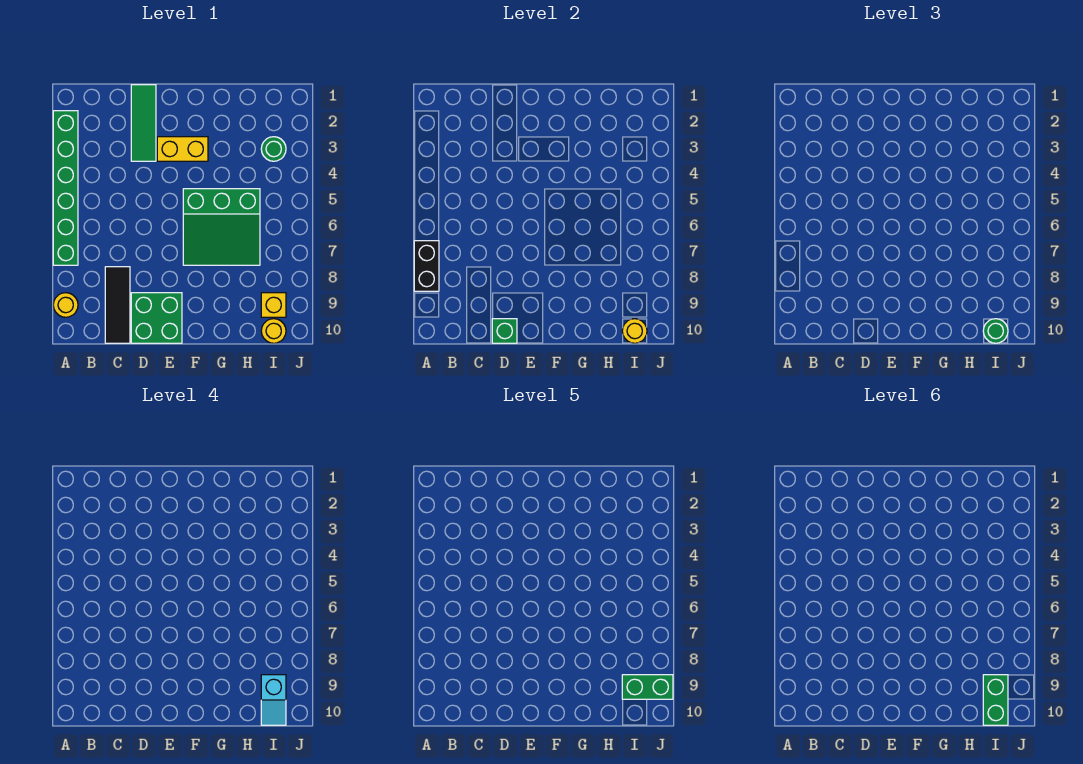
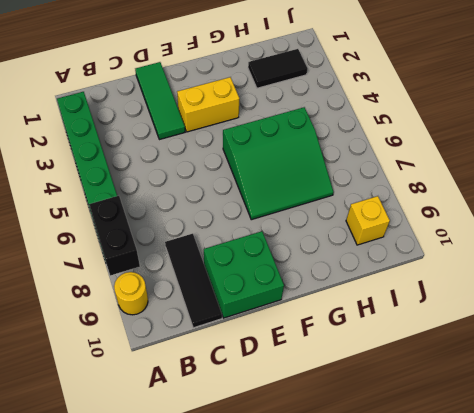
black tile H2:I2 level 1 -> none
none -> green round brick I3 level 1
none -> yellow round brick I10 level 1
none -> green brick D10 level 2

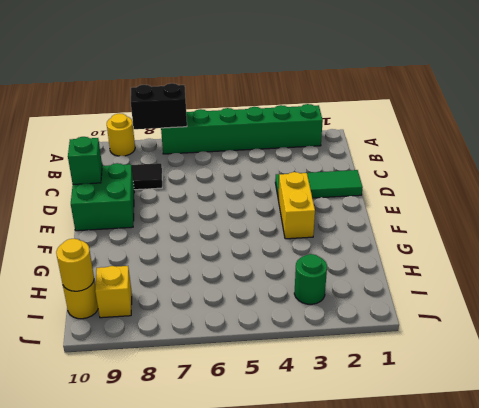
none -> green slope F5:H7 level 1 top 5
none -> green round brick I10 level 3
none -> cyan slope I9:I10 level 4 top 9

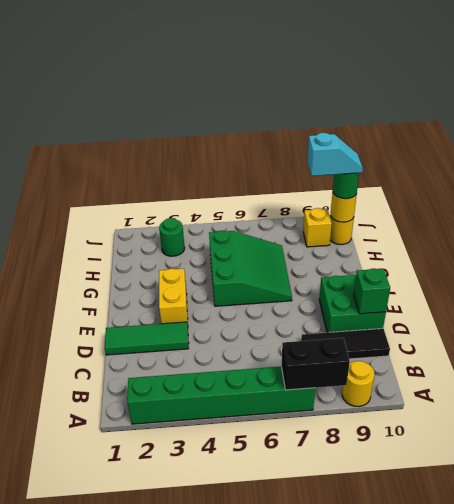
none -> green brick I9:J9 level 5
none -> green brick I9:I10 level 6

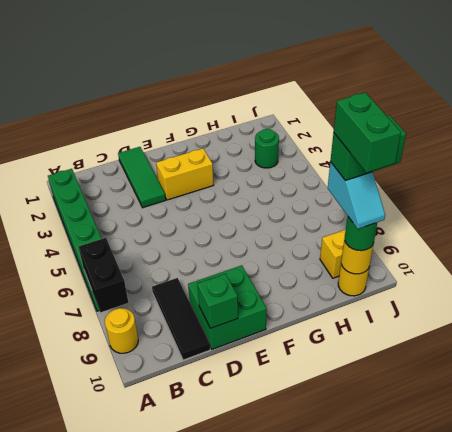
none -> green slope F5:H7 level 1 top 5

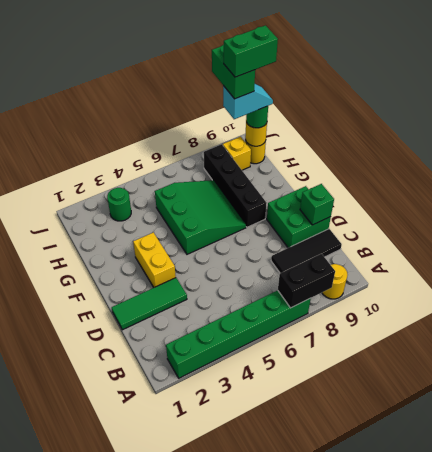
black brick F8:I8 level 1 -> none

